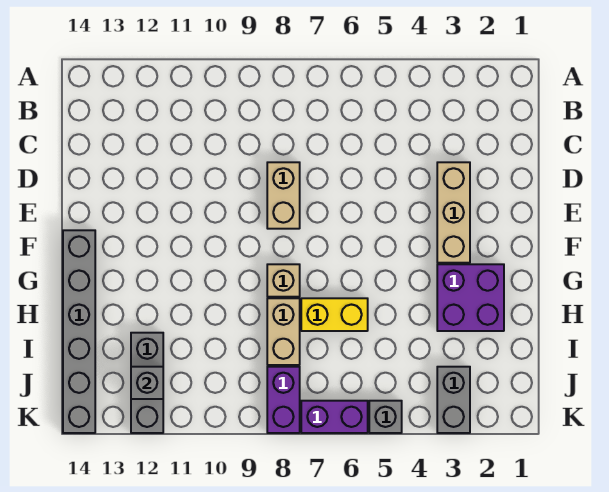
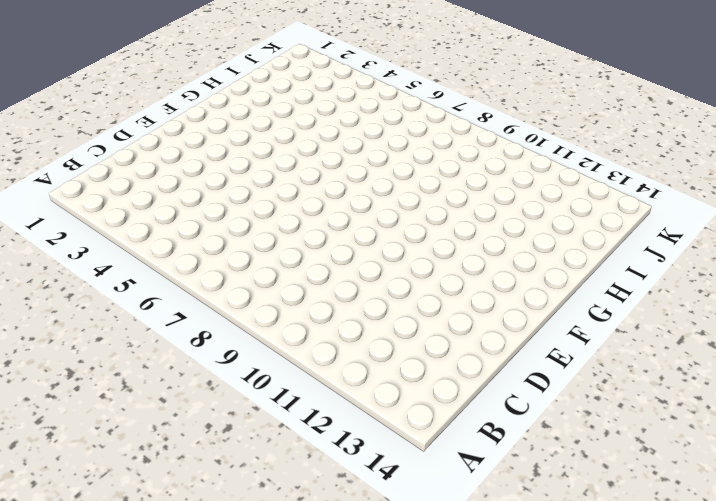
none -> tan brick D3:F3 level 1
none -> tan brick D8:E8 level 1
none -> grey brick F14:K14 level 1

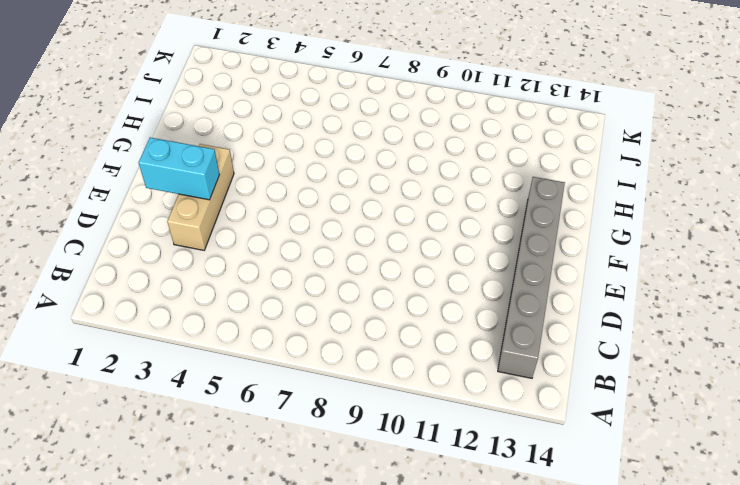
grey brick B13:G13 level 1 -> grey brick F14:K14 level 1
cyan brick E2:E3 level 2 -> none
none -> tan brick D8:E8 level 1
none -> purple brick G2:H3 level 1
none -> tan brick G8 level 1

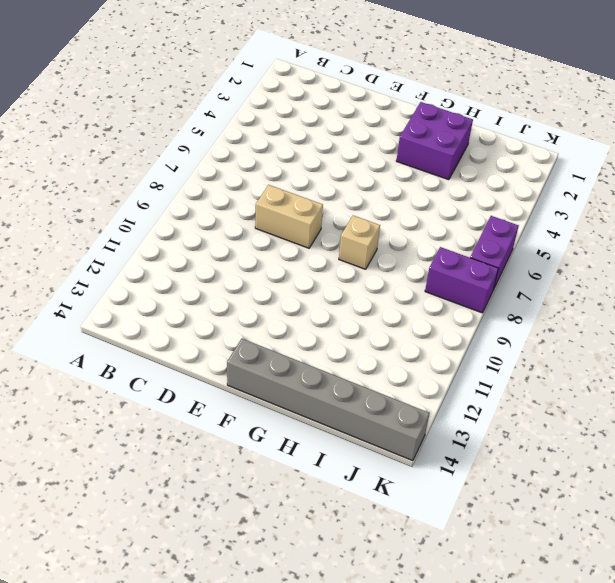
none -> tan brick D3:F3 level 1
none -> yellow brick H6:H7 level 1
none -> tan brick H8:I8 level 1

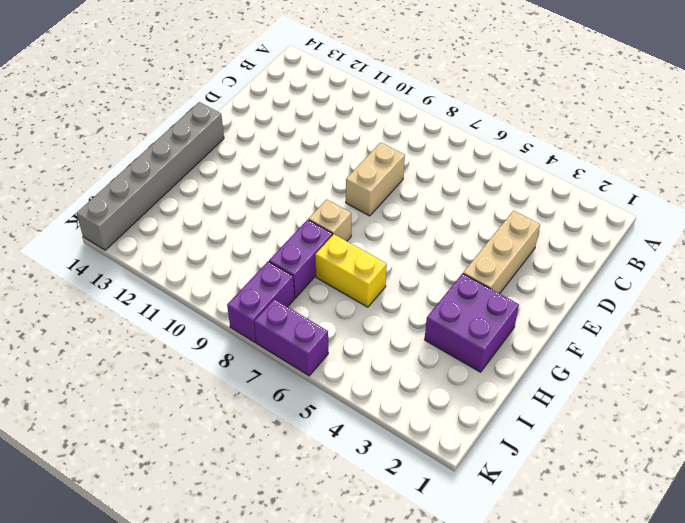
purple brick H8:I8 level 1 -> tan brick H8:I8 level 1
none -> grey brick I12:K12 level 1
none -> grey brick J3:K3 level 1
none -> grey brick K5 level 1

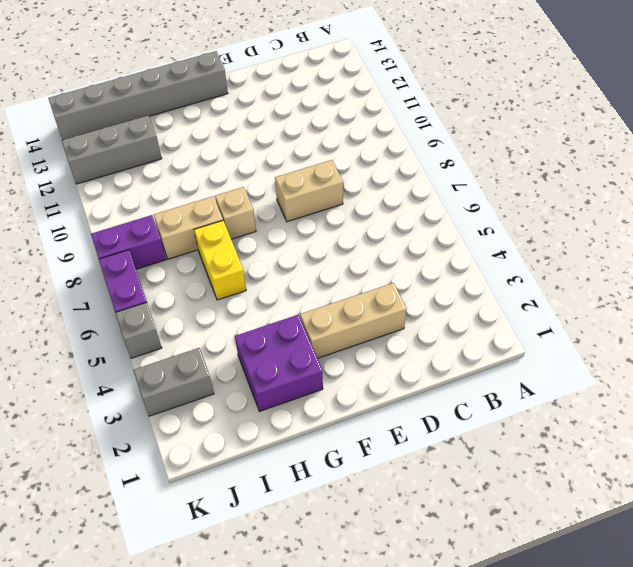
none -> grey brick J12 level 2

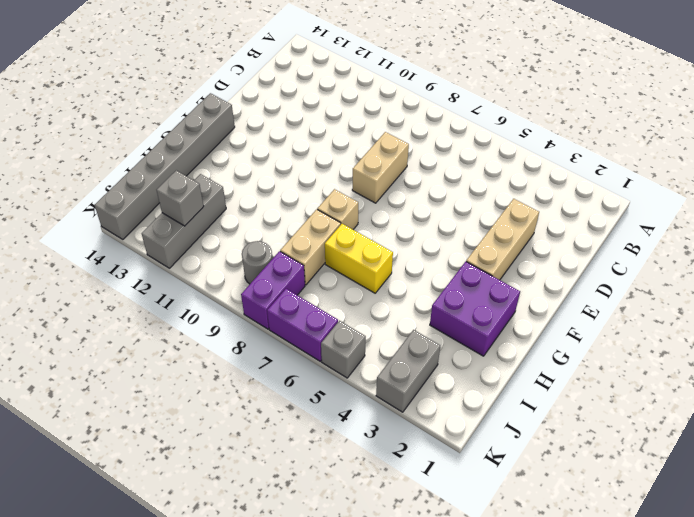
grey round brick J9 level 1 -> none

